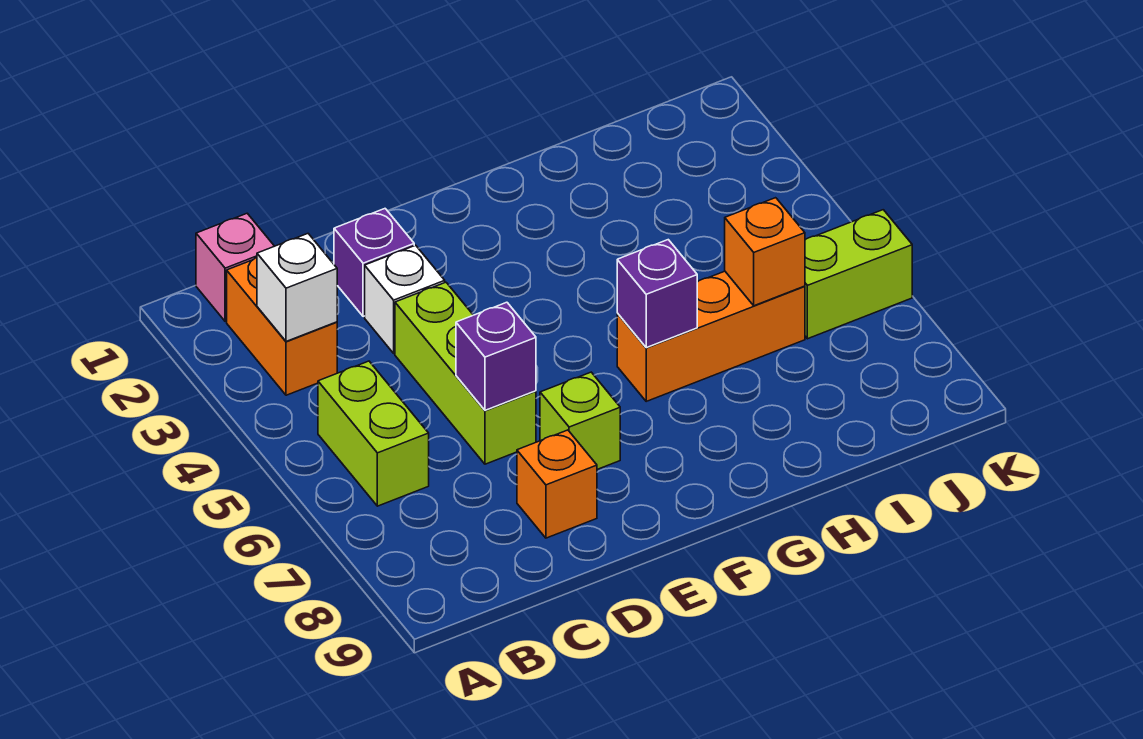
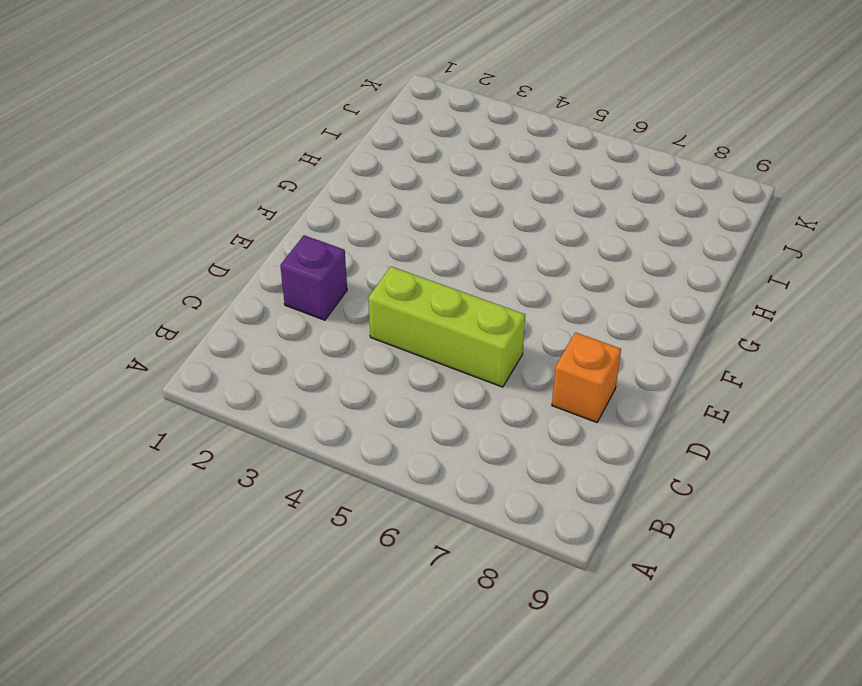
none -> pink brick B1 level 1
none -> orange brick B2:B3 level 1
none -> lime brick B5:B6 level 1

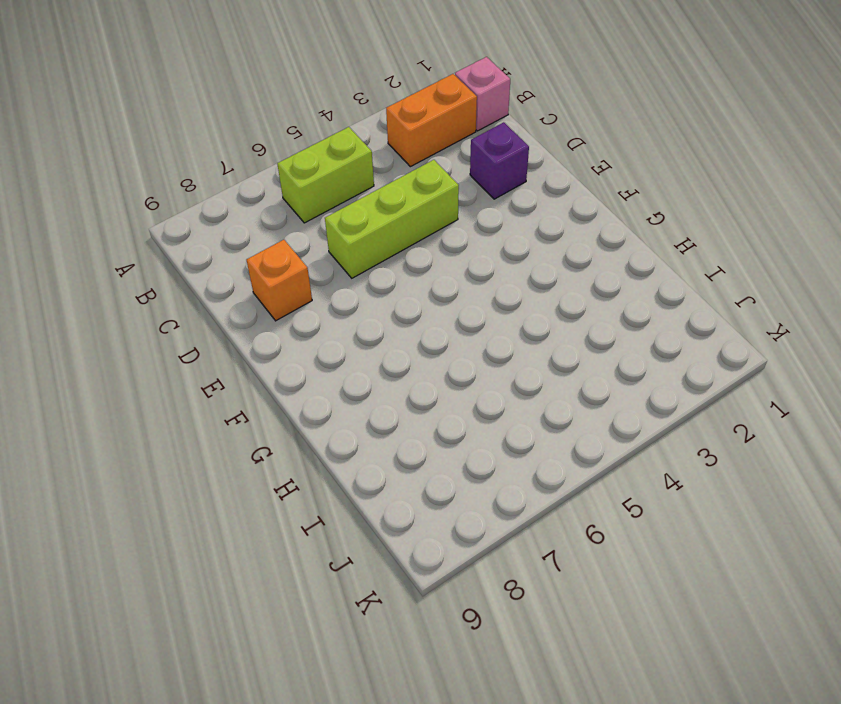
none -> white brick D3 level 1
none -> lime brick E7 level 1
none -> orange brick G6:I6 level 1

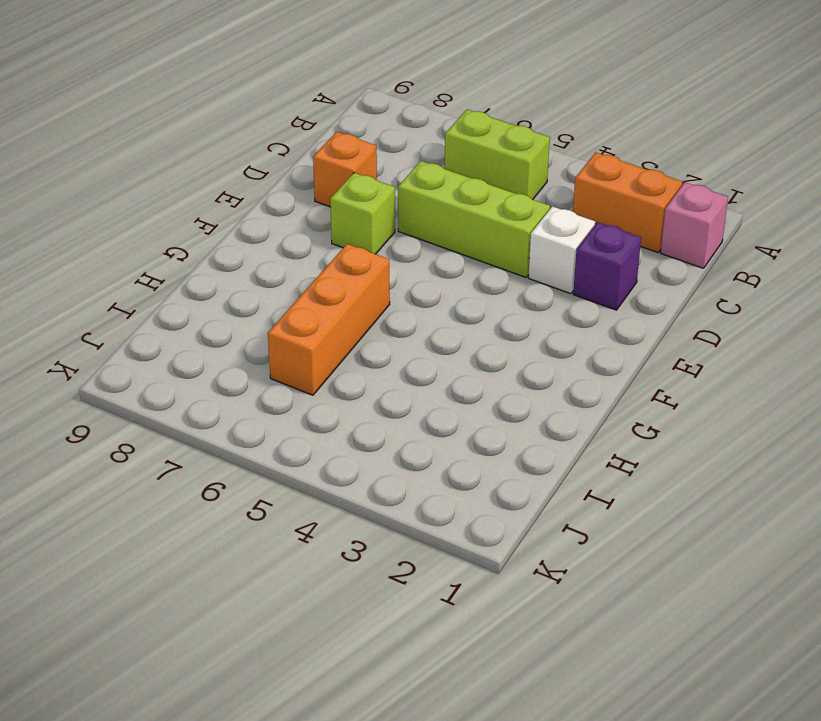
none -> lime brick J6:K6 level 1
none -> white brick B3 level 2
none -> purple brick D6 level 2

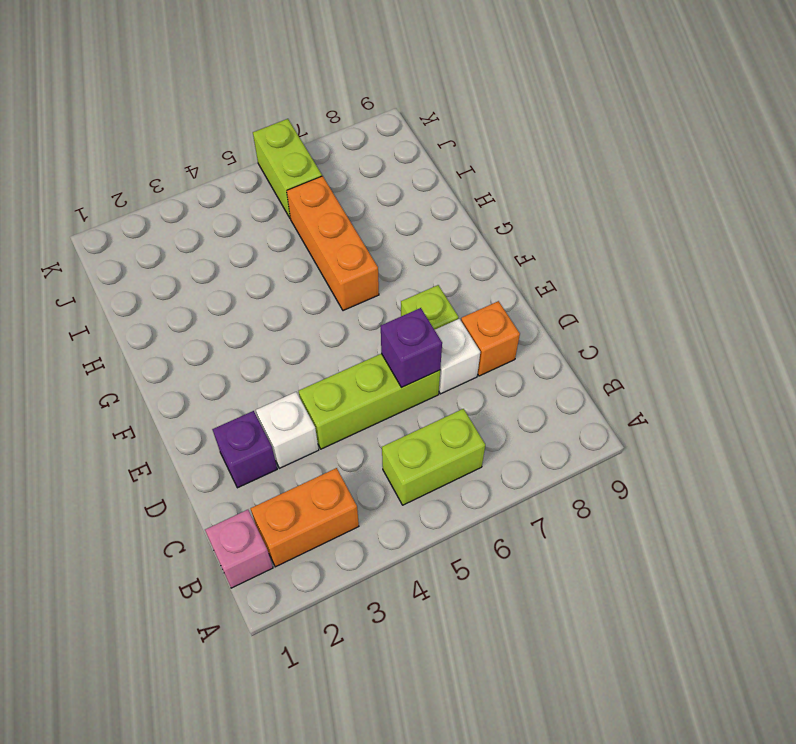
white brick D7 level 1 -> white brick B3 level 2
none -> purple brick G6 level 2
none -> orange brick I6 level 2

